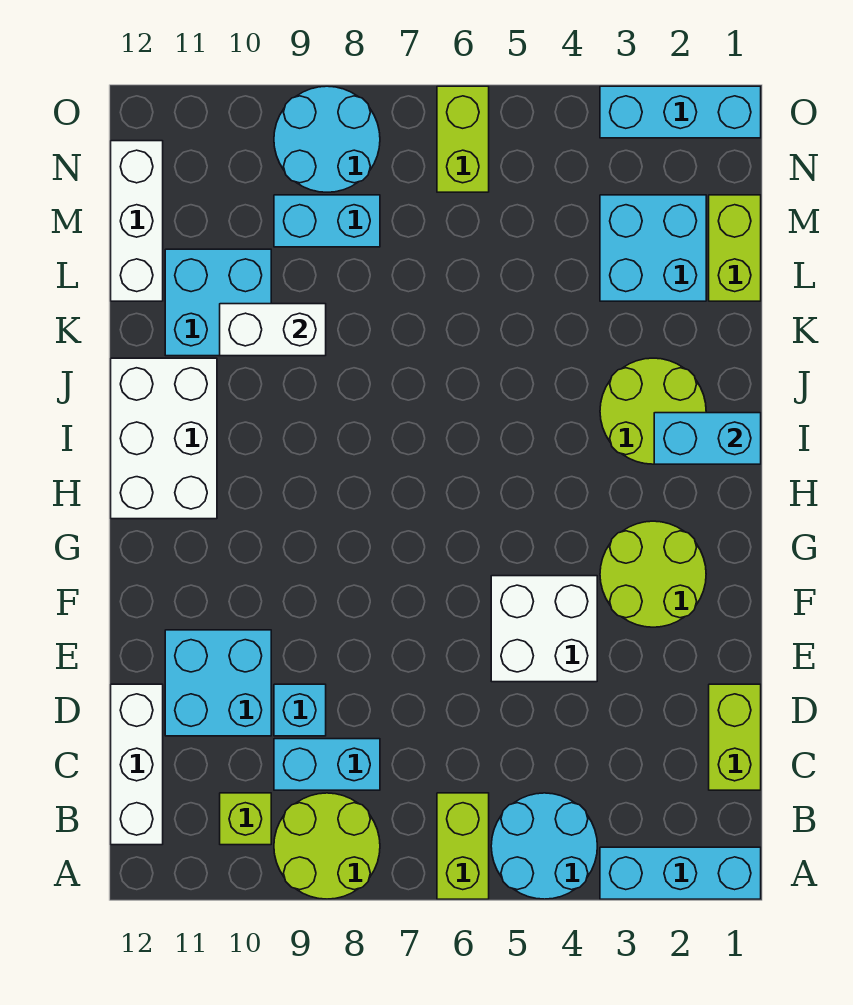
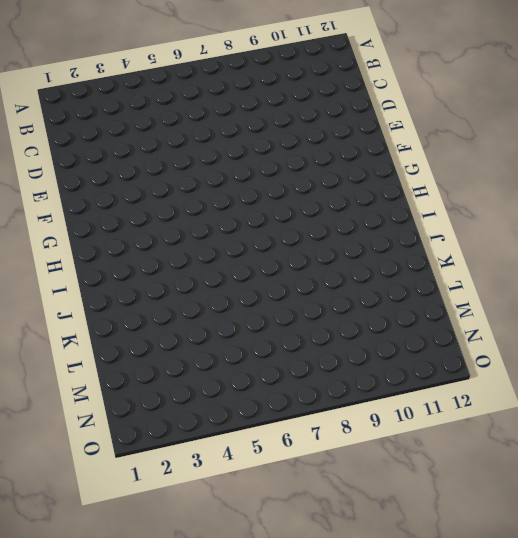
none -> cyan brick A1:A3 level 1
none -> cyan round brick A4:B5 level 1
none -> lime brick A6:B6 level 1

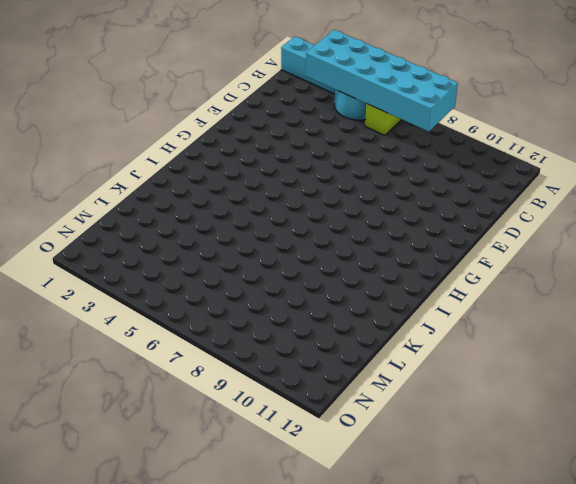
cyan brick A3:B8 level 2 -> none
none -> lime round brick A8:B9 level 1
none -> lime brick B10 level 1
none -> white brick B12:D12 level 1

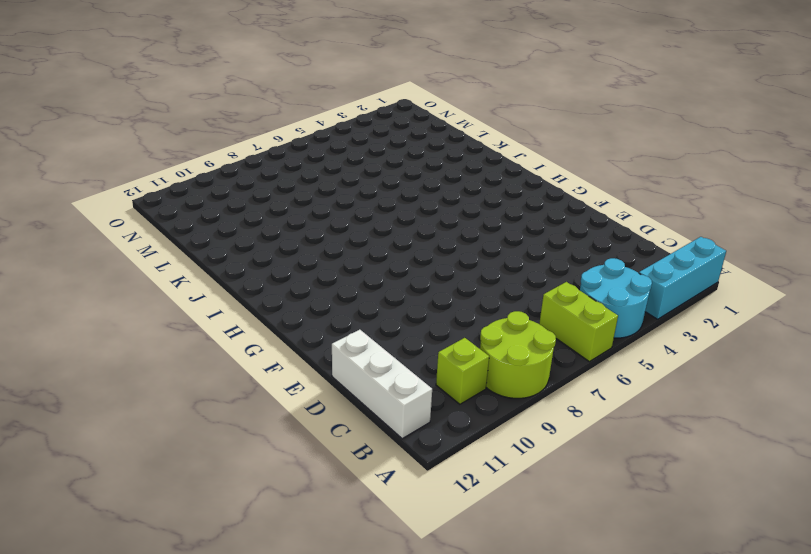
none -> lime brick C1:D1 level 1
none -> cyan brick C8:C9 level 1
none -> cyan brick D9 level 1

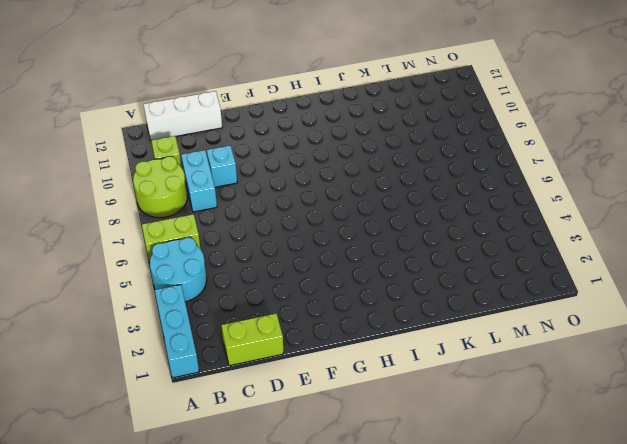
none -> cyan brick D10:E11 level 1
none -> white brick E4:F5 level 1
none -> lime round brick F2:G3 level 1

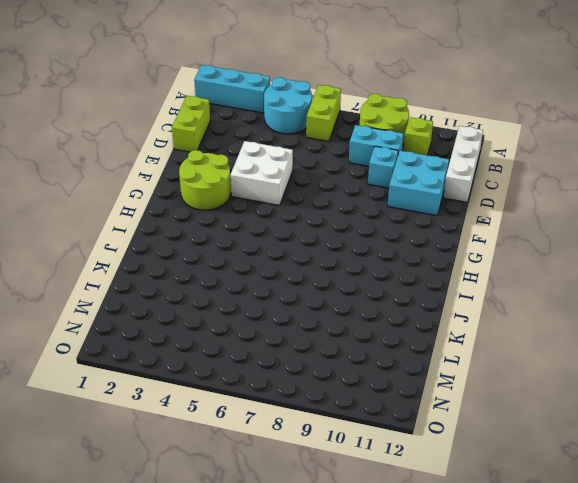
none -> white brick H11:J12 level 1
none -> lime round brick I2:J3 level 1
none -> cyan brick K10:L11 level 1

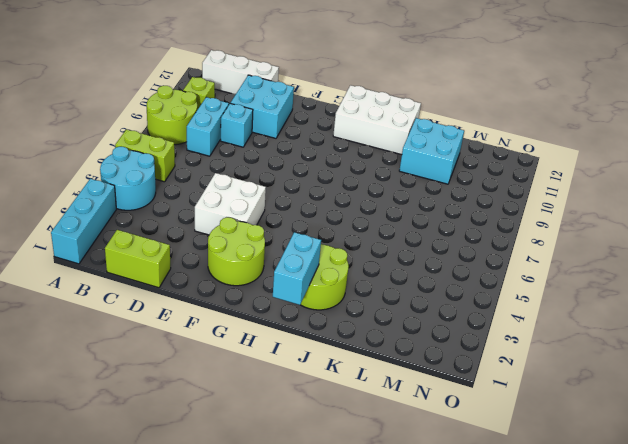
none -> lime brick L1:M1 level 1
none -> cyan brick L2:M3 level 1
none -> white brick L12:N12 level 1

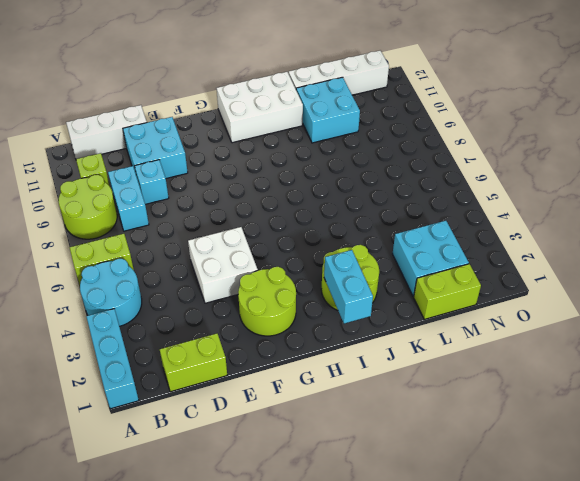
white brick K12:N12 level 1 -> white brick L12:N12 level 1
none -> cyan brick M8:M9 level 1
none -> lime brick N6:O6 level 1
none -> cyan round brick N8:O9 level 1

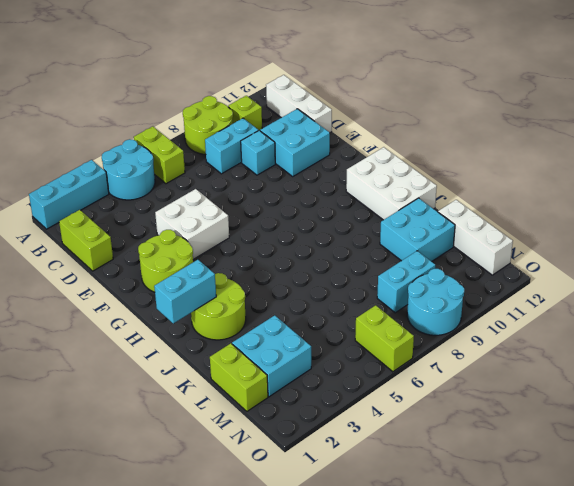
none -> cyan brick O1:O3 level 1
none -> white brick K9:K10 level 2

